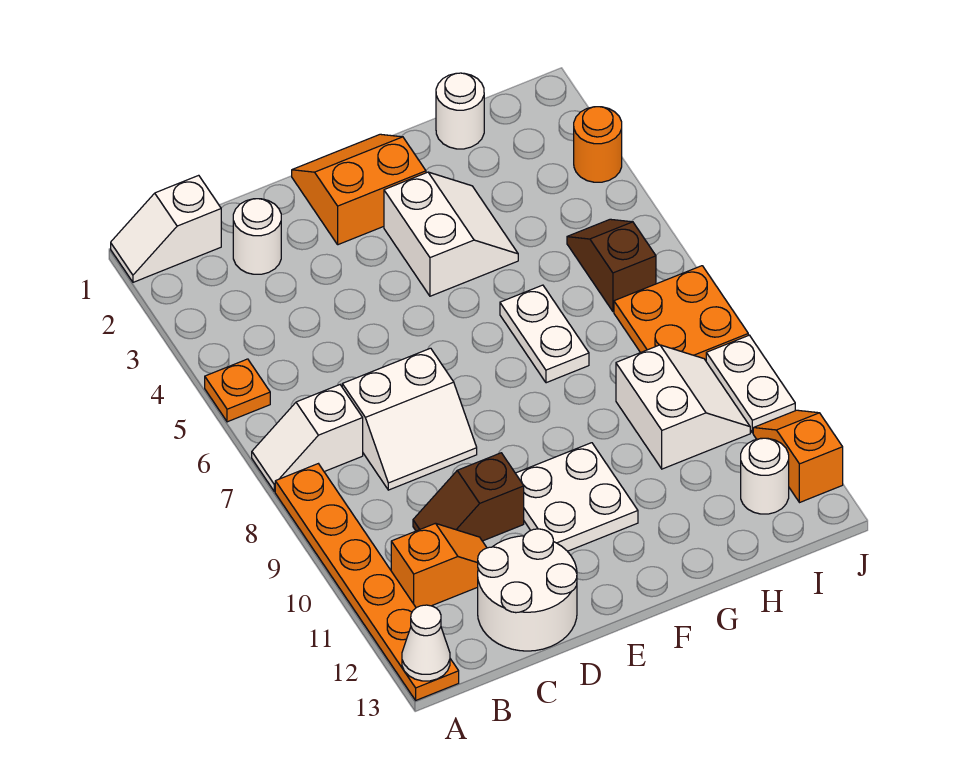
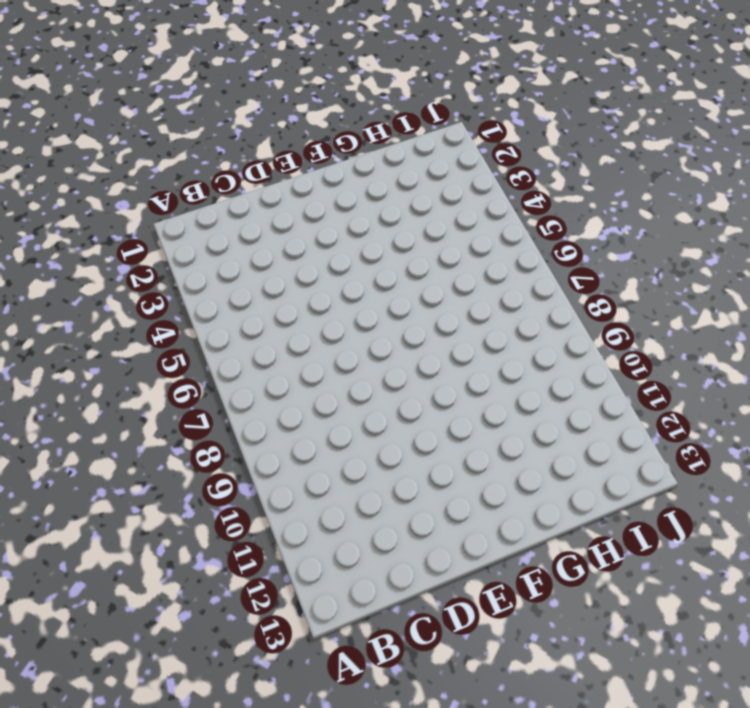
none -> white slope A1:B1 level 1 top B
none -> orange plate A5 level 1
none -> white slope A7:B7 level 1 top B

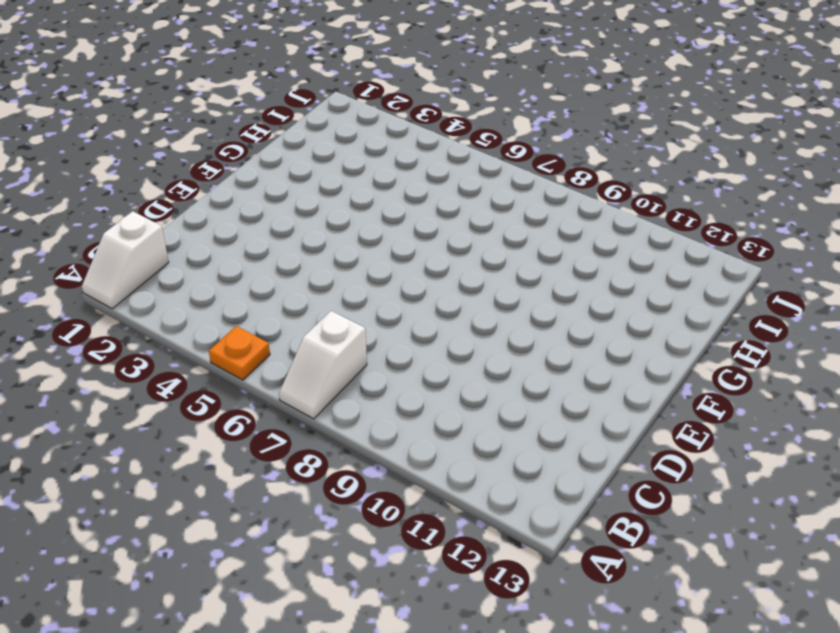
none -> orange plate A8:A13 level 1
none -> orange slope B11:C11 level 1 top B
none -> white round brick C2 level 1

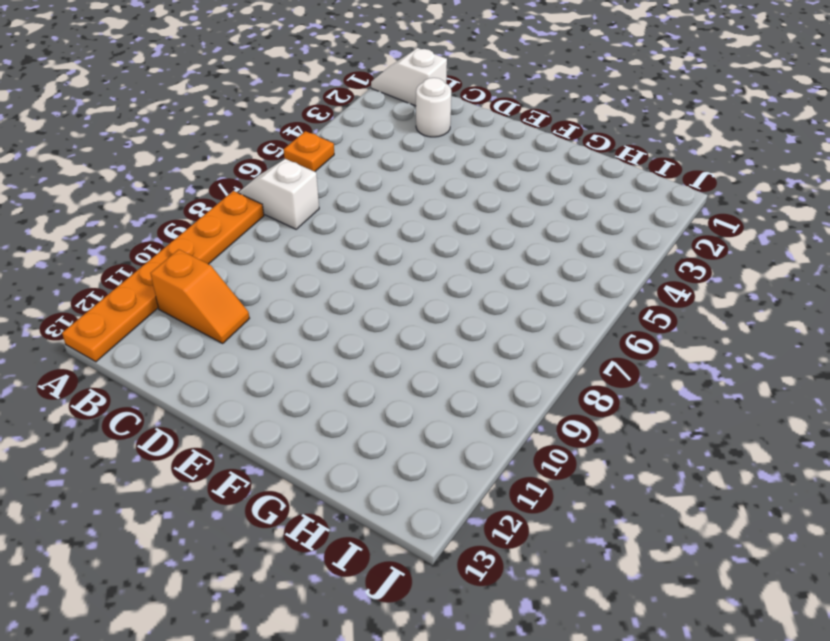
none -> white slope C7:D8 level 1 top 7
none -> brown slope C10:D10 level 1 top D
none -> white round brick C12:D13 level 1

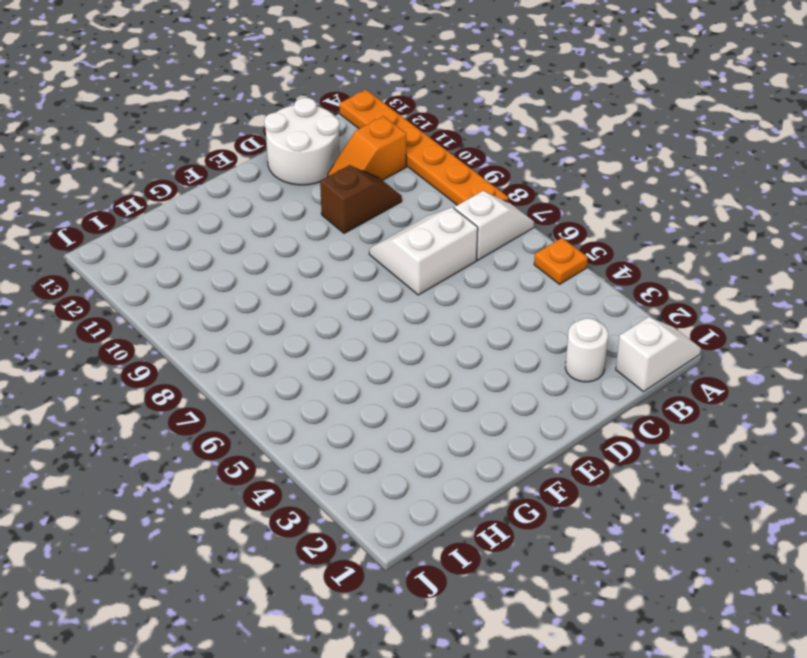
none -> orange slope E1:F2 level 1 top 2
none -> white plate E10:F11 level 1
none -> white slope F3:G4 level 1 top F

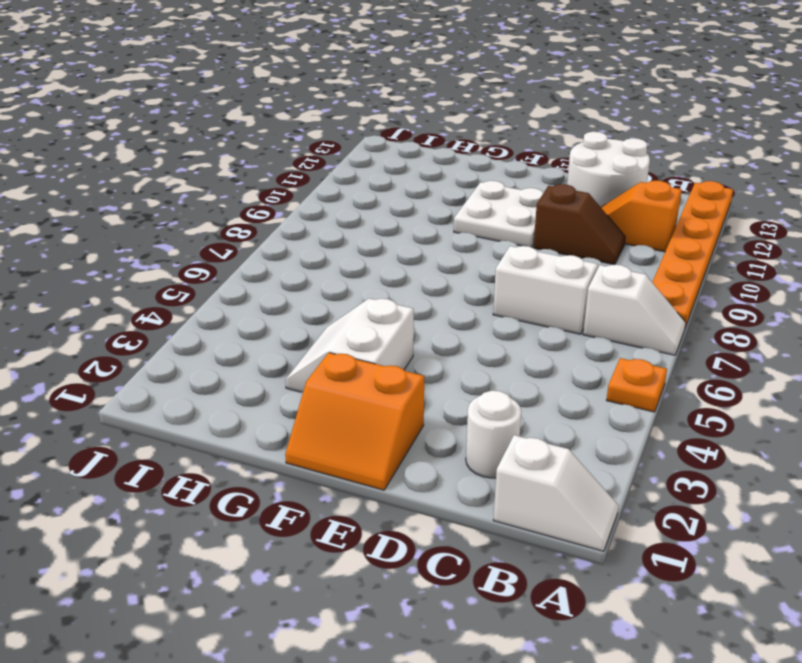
none -> white plate G6:G7 level 1
none -> white round brick H1 level 1
none -> white slope H9:I10 level 1 top H

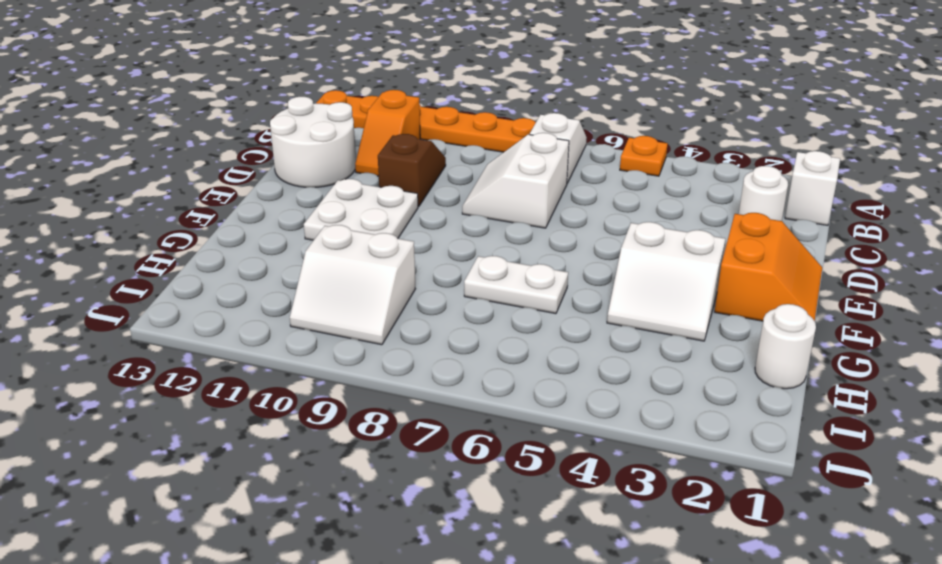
none -> brown slope I5:I6 level 1 top 6
none -> orange plate I7:J8 level 1
none -> white round brick I12 level 1

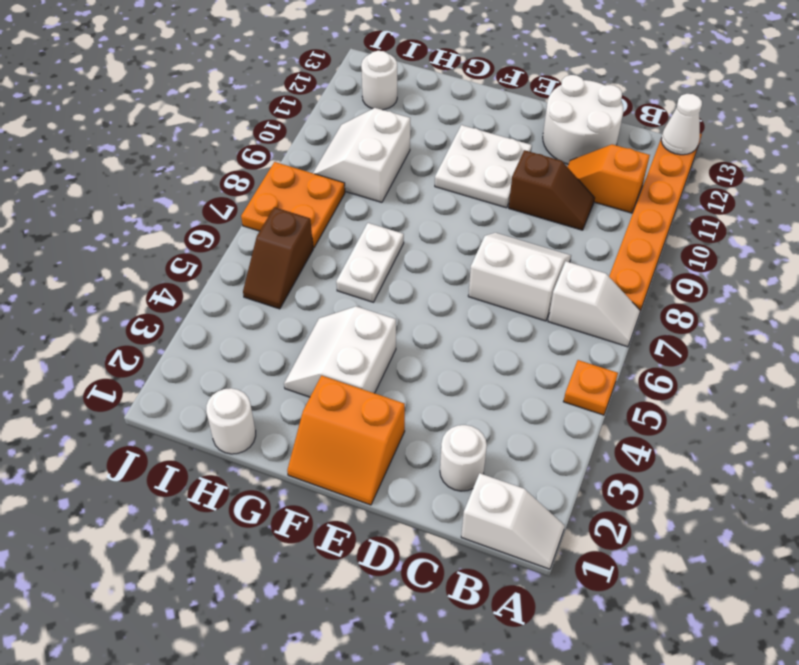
none -> orange round brick J3 level 1
none -> white plate J9:J10 level 1
none -> orange slope J11:J12 level 1 top 12

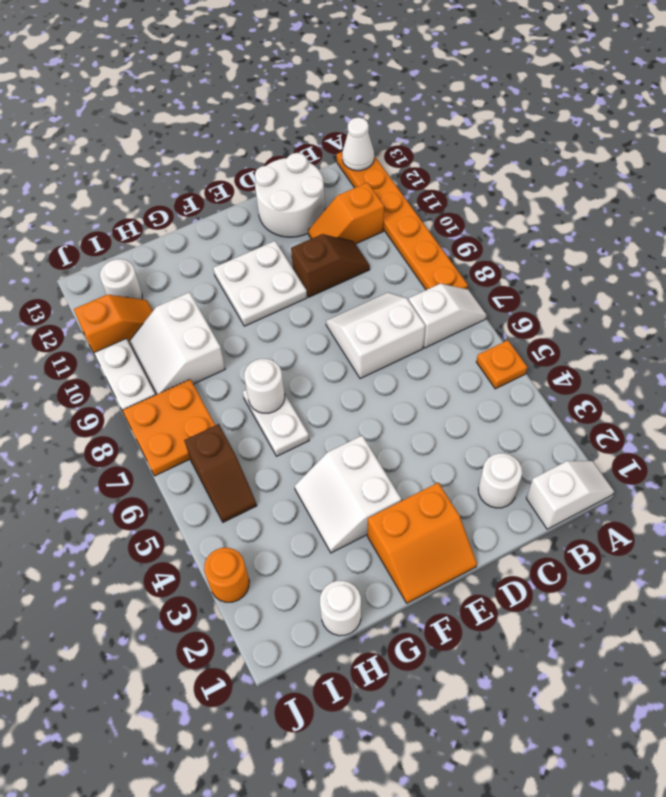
white round brick G7 level 2 -> none
orange slope I11:J11 level 1 top J -> orange slope J11:J12 level 1 top 12

